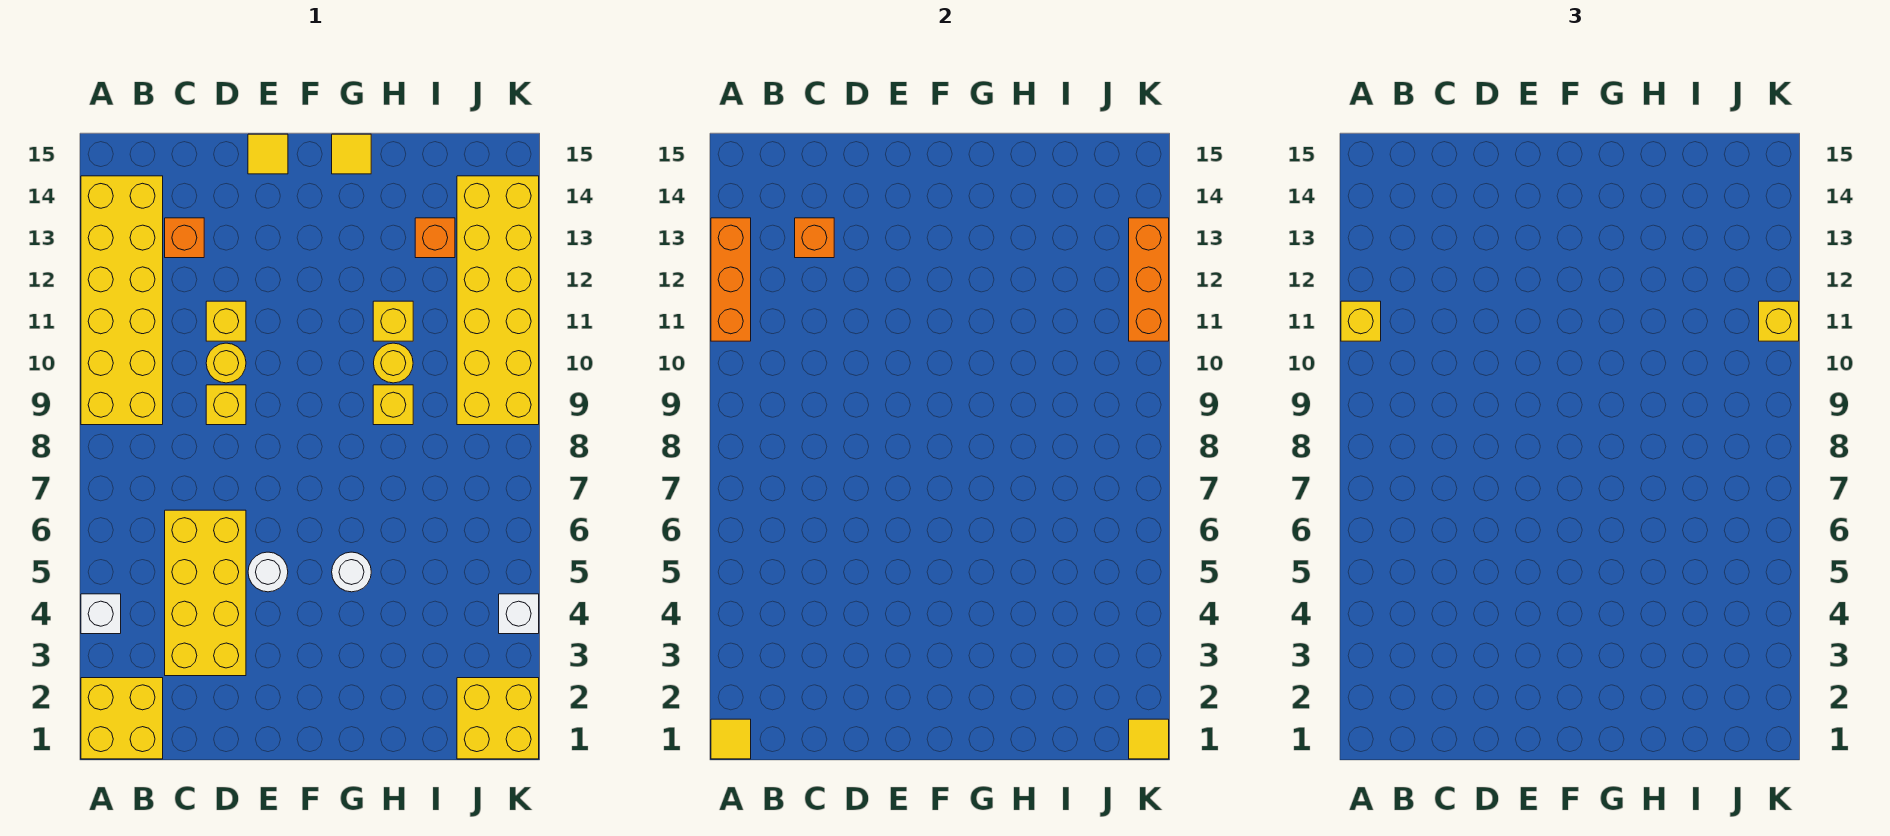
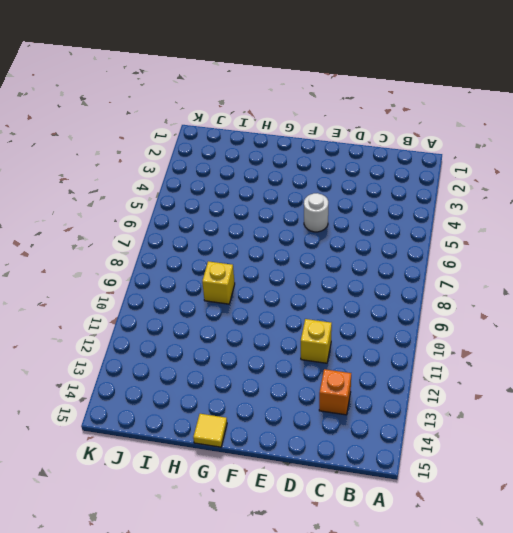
none -> yellow brick A1:B2 level 1
none -> white brick A4 level 1
none -> yellow brick A9:B14 level 1

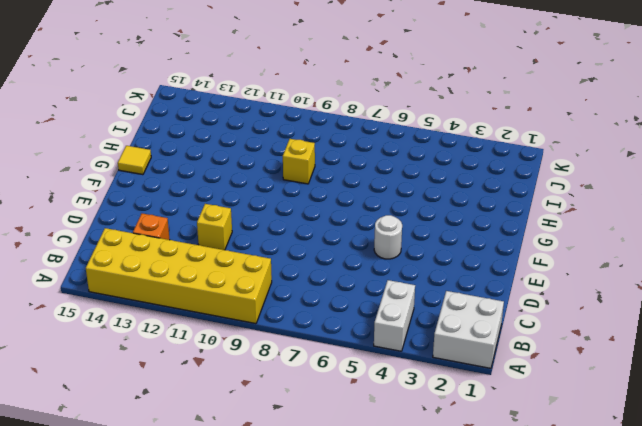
white brick A1:B2 level 1 -> yellow brick A1:B2 level 1
white brick A4:B4 level 1 -> white brick A4 level 1
none -> yellow brick C3:D6 level 1
none -> yellow brick D9 level 1
none -> yellow round brick D10 level 1

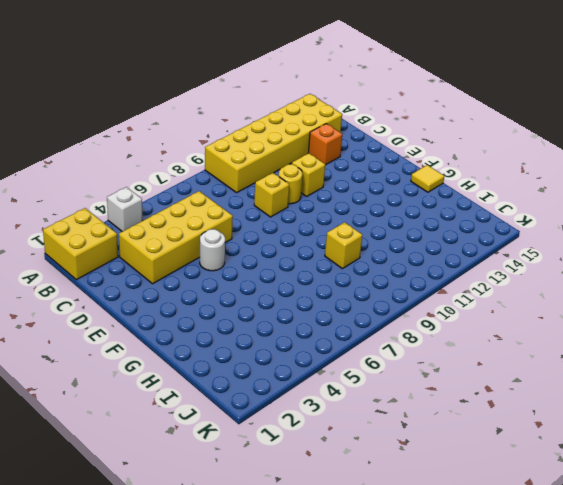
none -> yellow tile E15 level 1
none -> white round brick G5 level 1
none -> yellow round brick H10 level 1

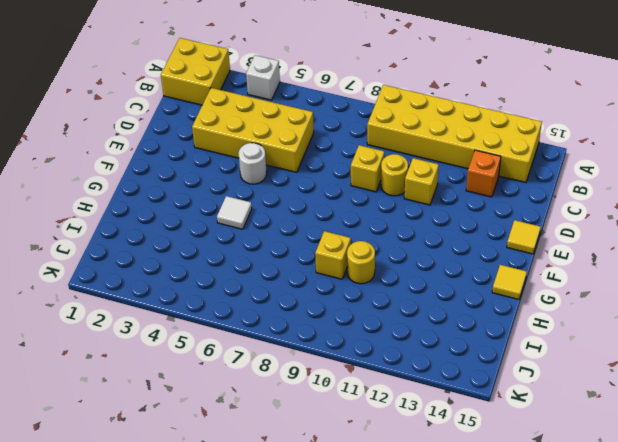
white tile G5 level 1 -> white round brick G5 level 1
none -> yellow brick H11 level 1
none -> orange brick I13 level 1
none -> yellow brick J1:K2 level 1

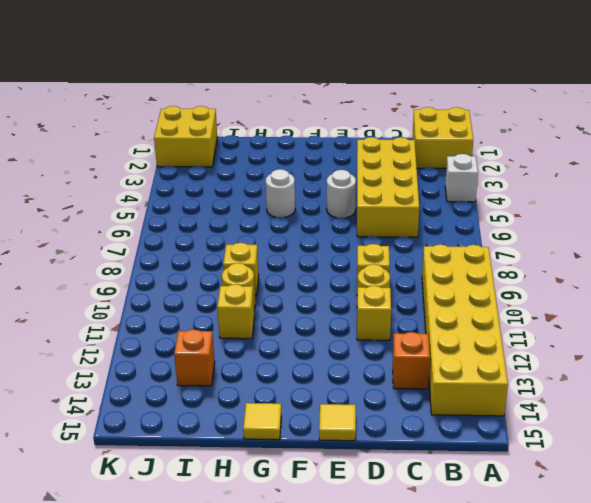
none -> yellow brick J9:K14 level 1
none -> white brick K4 level 1
none -> yellow tile A1 level 2

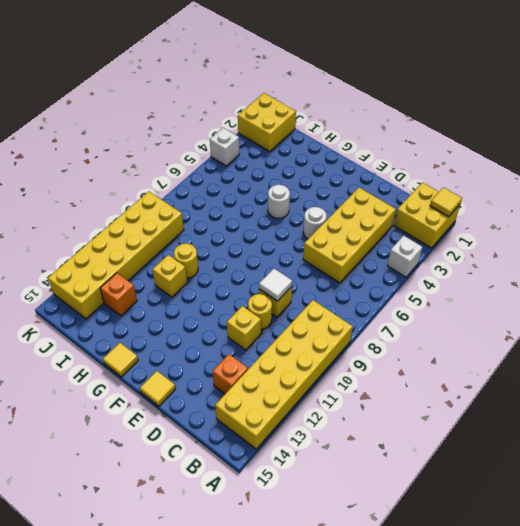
white tile D9 level 2 -> none
none -> yellow brick H9 level 1
none -> orange brick A11:A13 level 2
none -> orange brick C13 level 2

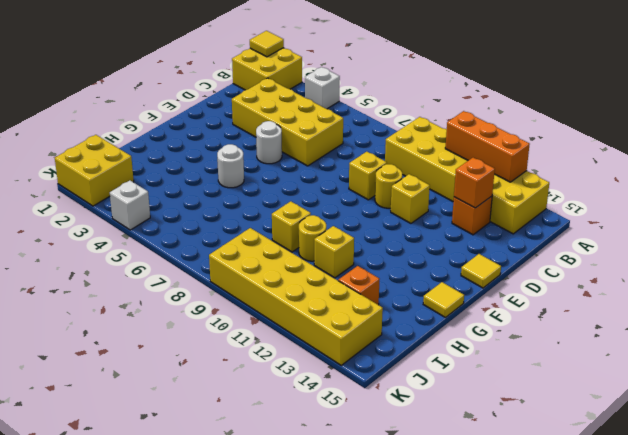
none -> yellow tile K1 level 2
none -> orange brick K11:K13 level 2
none -> yellow brick A11 level 3

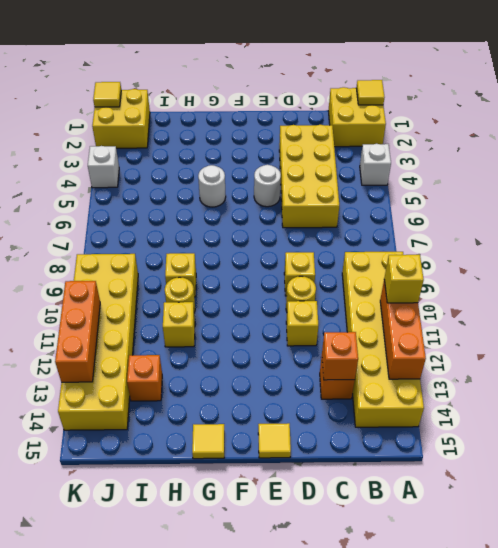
none -> yellow brick K11 level 3

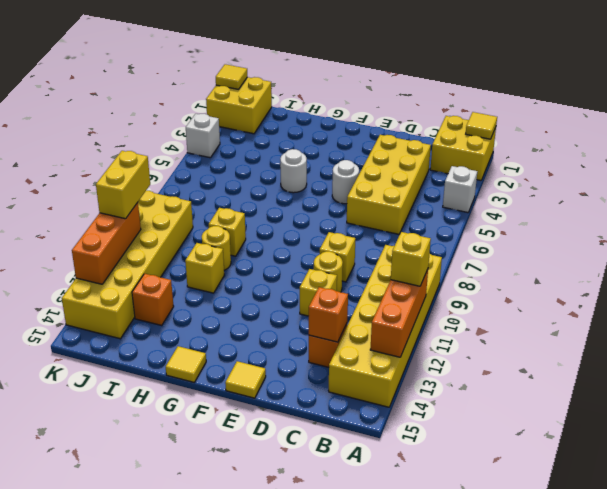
yellow brick K10:K11 level 3 -> yellow brick K11 level 3

